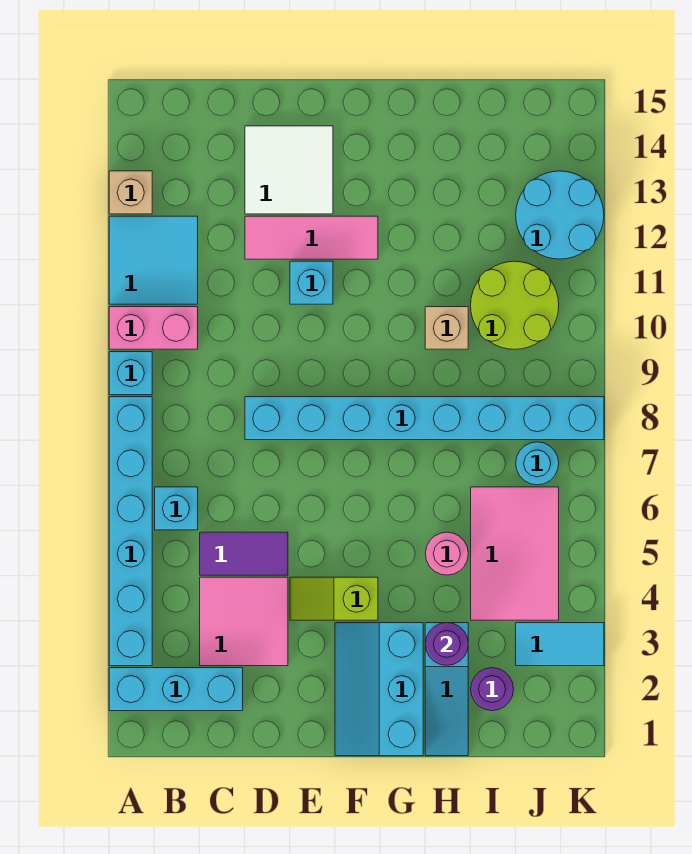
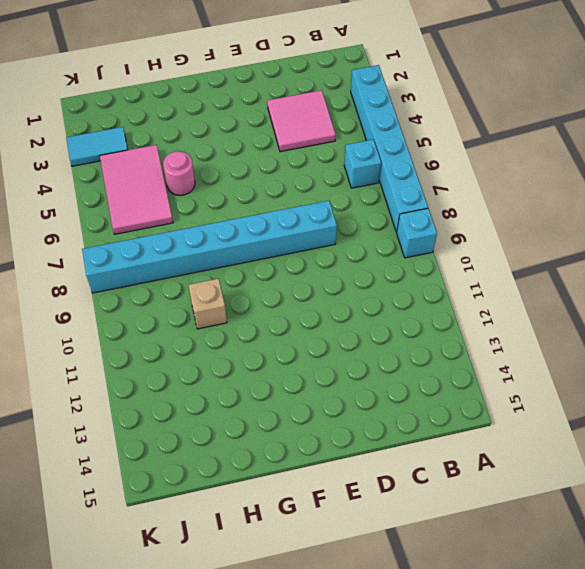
none -> cyan brick A2:C2 level 1
none -> pink brick A10:B10 level 1
none -> cyan tile A11:B12 level 1

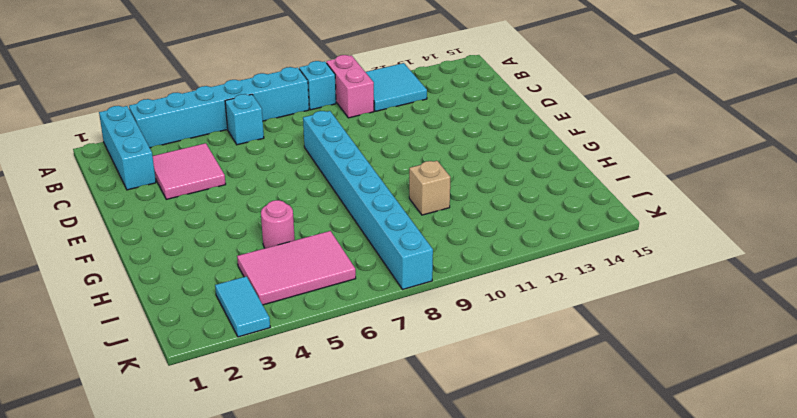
none -> tan brick A13 level 1
none -> purple tile C5:D5 level 1
none -> pink tile D12:F12 level 1

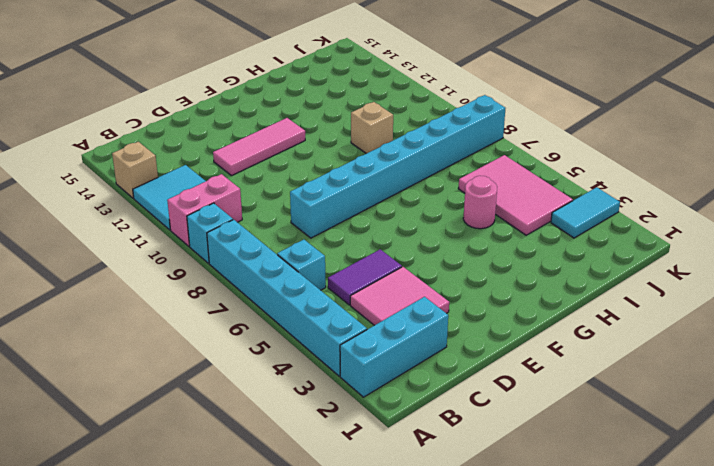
none -> white tile D13:E14 level 1
none -> lime slope E4:F4 level 1 top F
none -> cyan brick E11 level 1

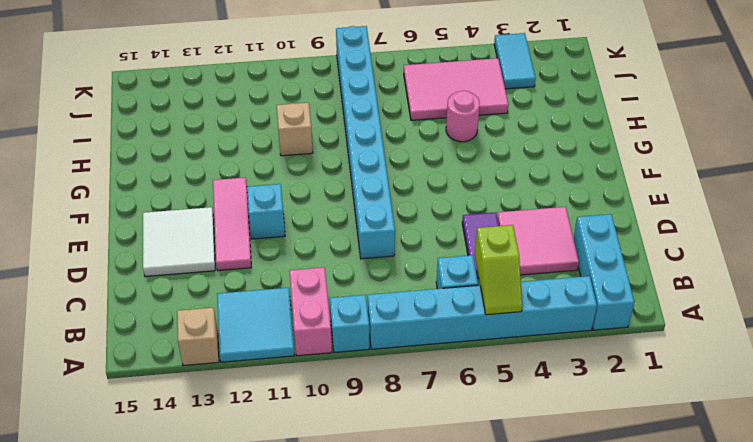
lime slope A5:B5 level 2 top B -> lime slope E4:F4 level 1 top F
none -> cyan slope F1:G3 level 1 top G
none -> cyan slope H1:H3 level 1 top 3
none -> purple round brick I2 level 1

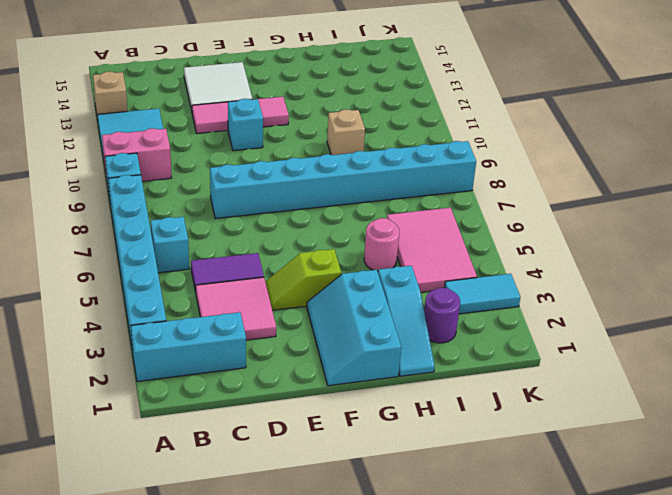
none -> lime round brick I10:J11 level 1
none -> cyan round brick J7 level 1
none -> cyan round brick J12:K13 level 1

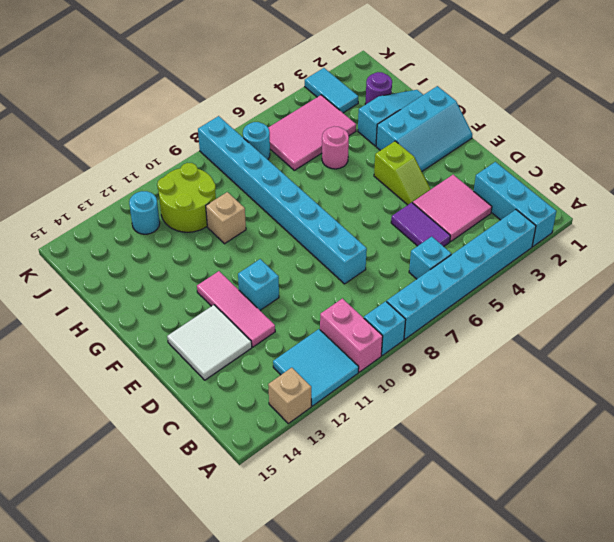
cyan round brick J12 level 1 -> cyan round brick J12:K13 level 1
none -> purple round brick H3 level 2

